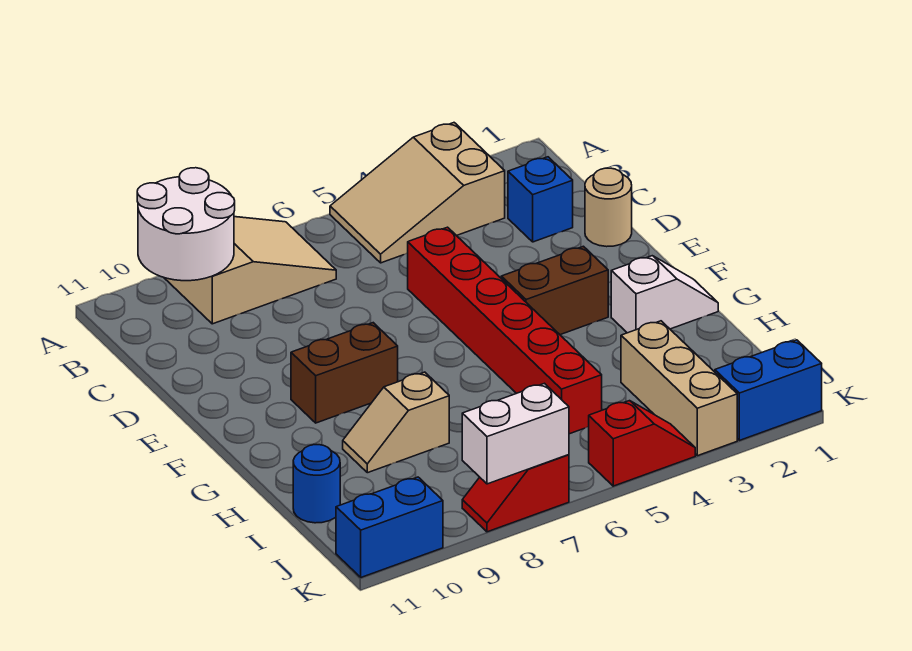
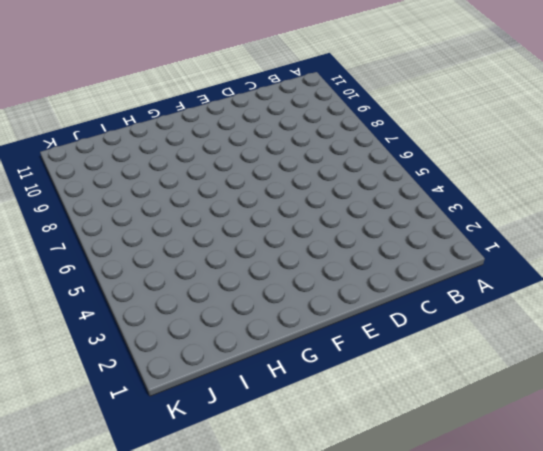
none -> tan slope A3:B5 level 1 top 3
none -> tan slope A7:B9 level 1 top 9
none -> blue brick C2 level 1

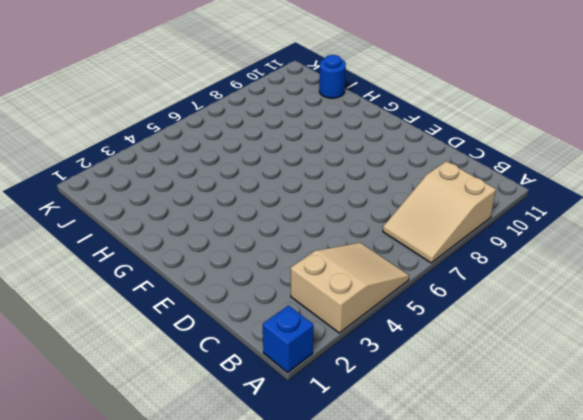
blue brick A1 level 1 -> blue brick C2 level 1
none -> tan round brick D1 level 1
none -> red brick D5:I5 level 1
none -> brown brick F3:F4 level 1

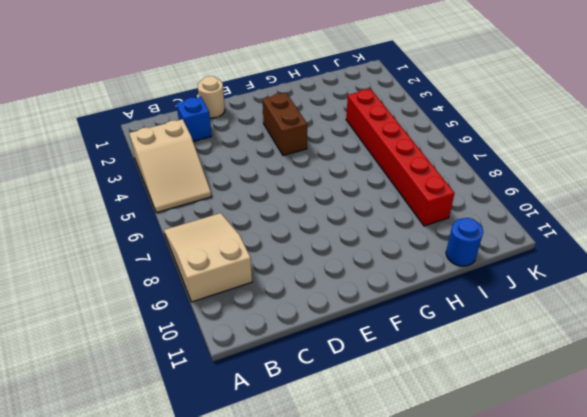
red brick I4:I9 level 1 -> red brick D5:I5 level 1
none -> brown brick F8:F9 level 1
none -> white slope G1:G2 level 1 top 2
none -> tan slope H8:H9 level 1 top 8

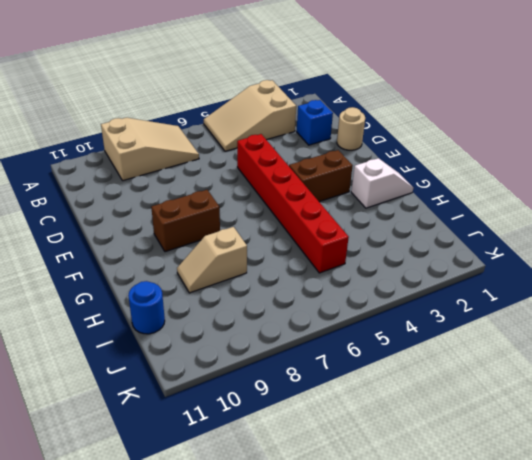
none -> tan brick I3:K3 level 1
none -> blue brick K1:K2 level 1
none -> red slope K4:K5 level 1 top 5

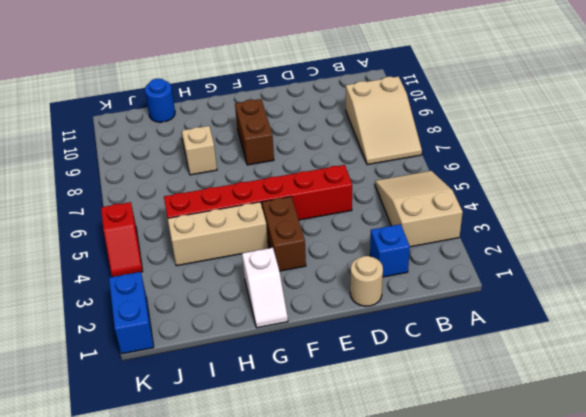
tan brick G4:I4 level 1 -> tan brick I3:K3 level 1
none -> red slope K7:K8 level 1 top 7
none -> blue brick K10:K11 level 1
none -> white round brick A9:B10 level 2

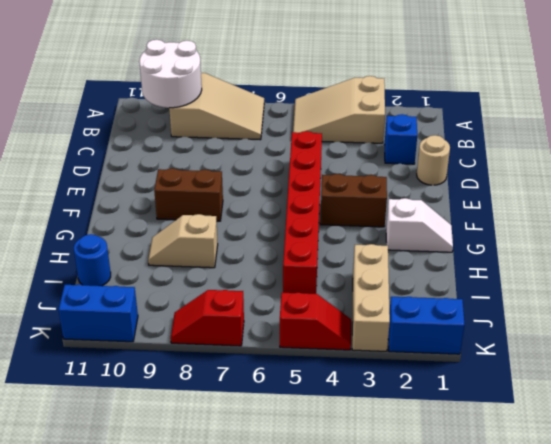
none -> white brick K7:K8 level 2

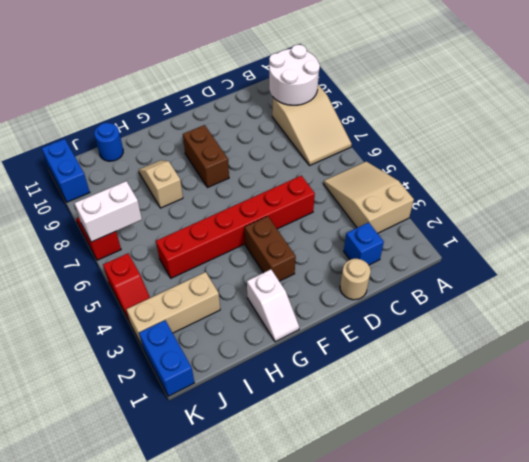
white brick J7:K7 level 2 -> white brick K7:K8 level 2

